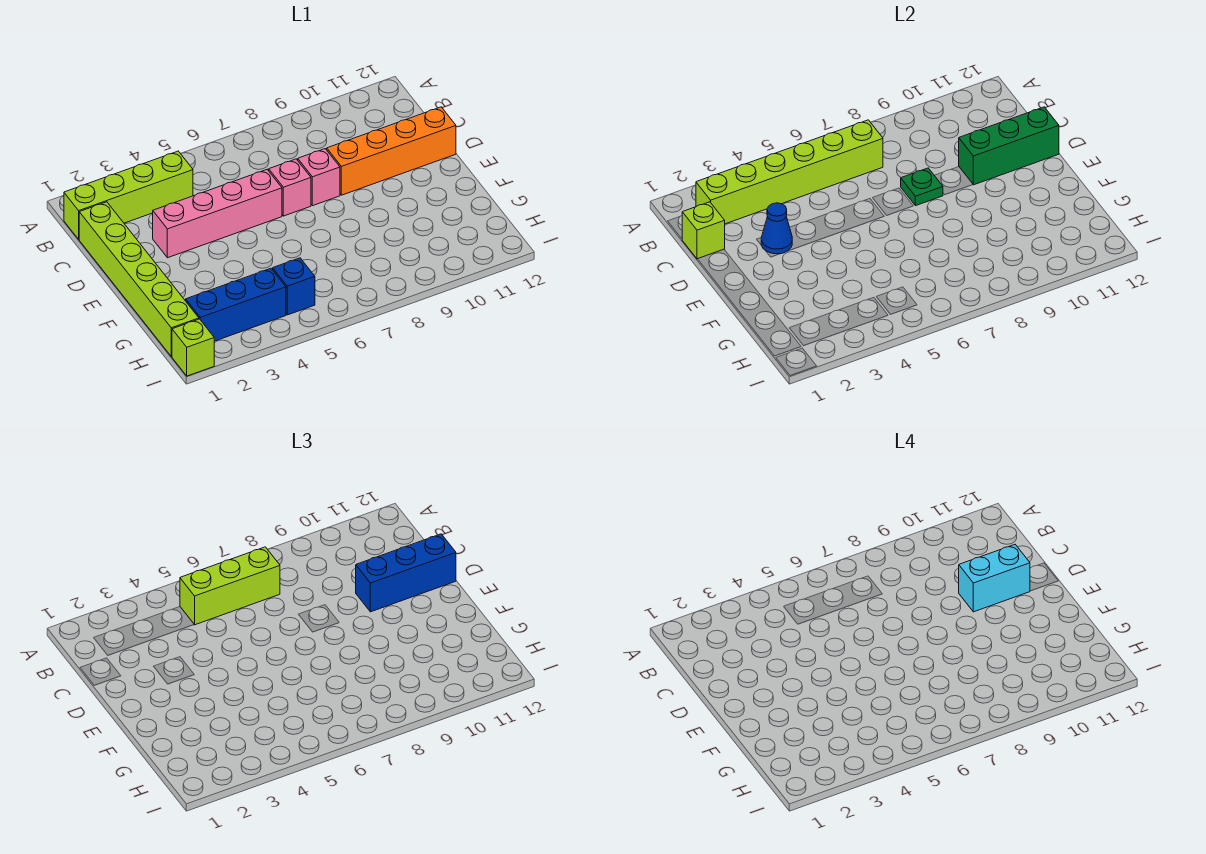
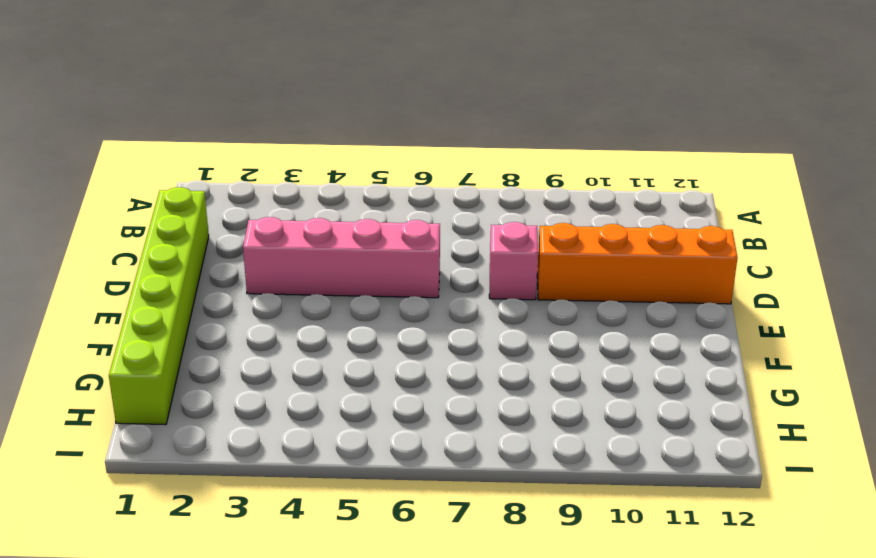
none -> lime brick B1:B4 level 1
none -> pink brick D7 level 1
none -> blue brick H2:H4 level 1

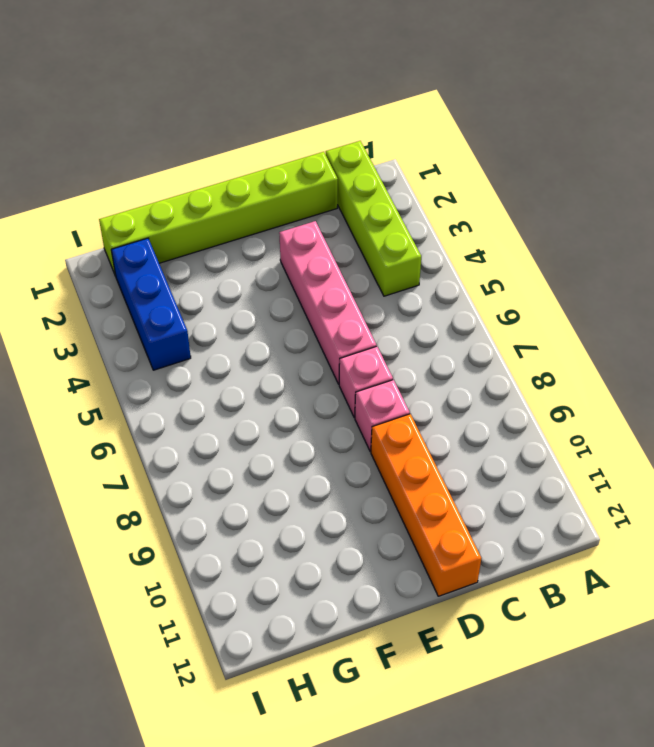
none -> blue brick H5 level 1
none -> lime brick I1 level 1
none -> lime brick B2:B7 level 2

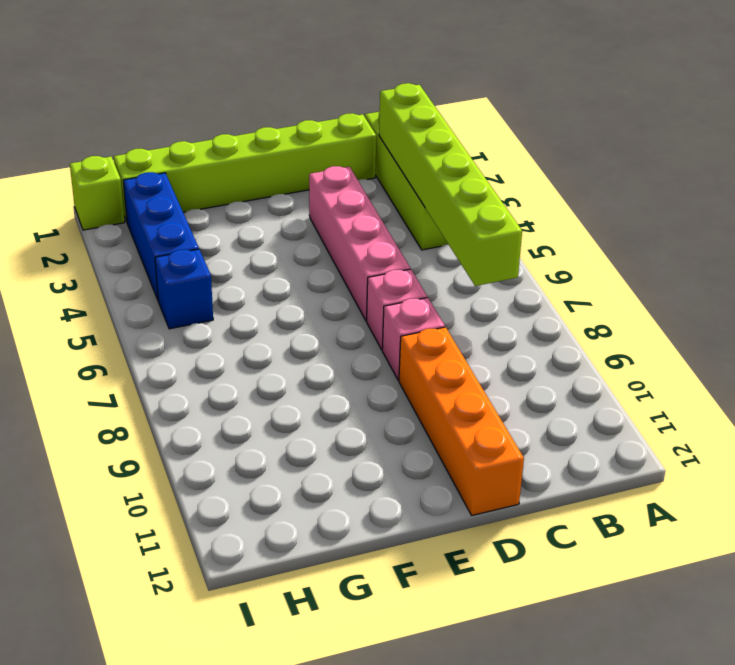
none -> lime brick C1 level 2
none -> blue cone D3 level 2
none -> green plate D8 level 2

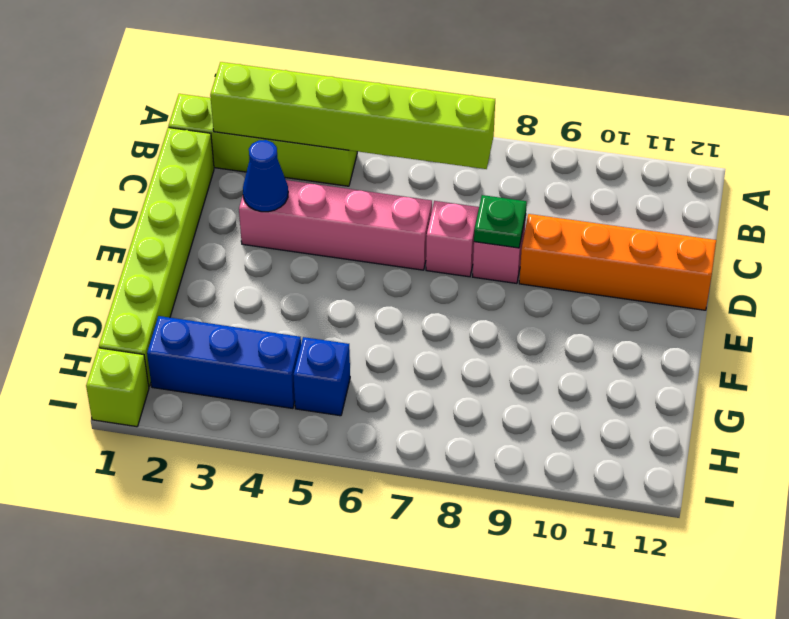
none -> lime brick C1 level 2
none -> green brick D10:D12 level 2
none -> lime brick B5:B7 level 3

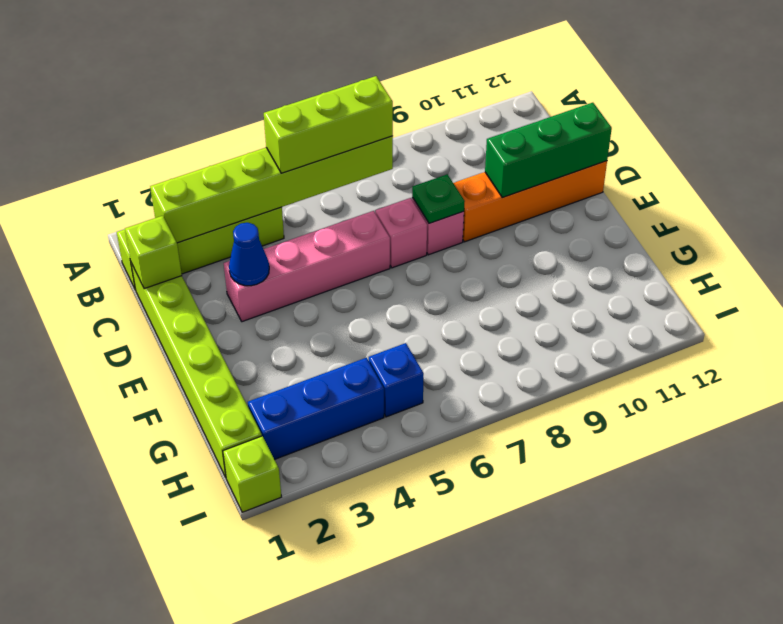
none -> blue brick D10:D12 level 3
none -> cyan brick D10:D11 level 4

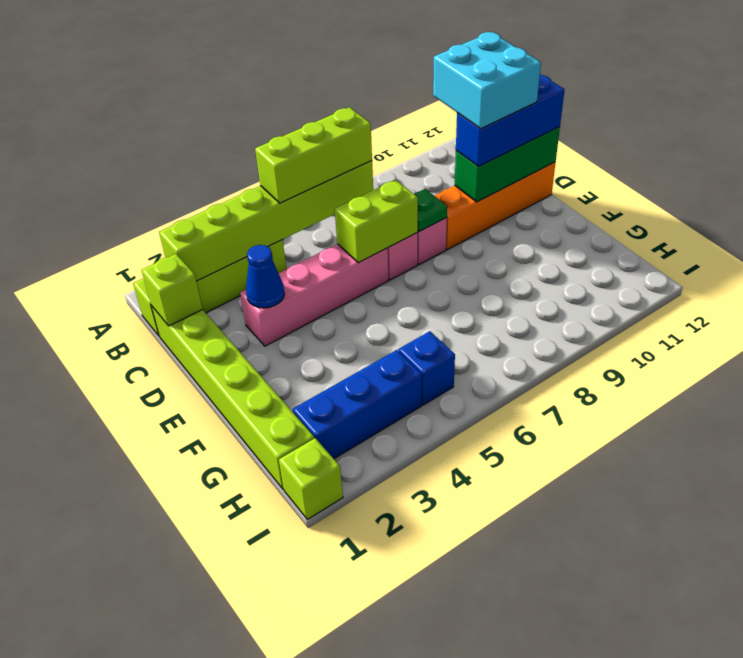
cyan brick C10:D11 level 4 -> cyan brick D10:D11 level 4
lime brick D6:D7 level 2 -> none

